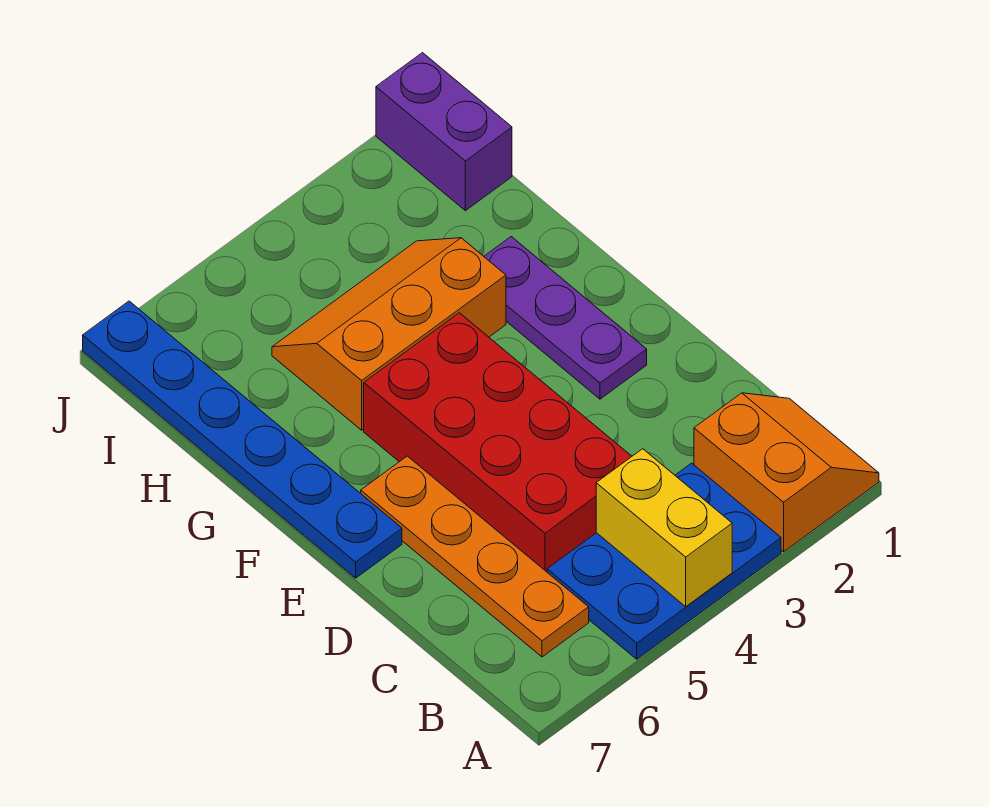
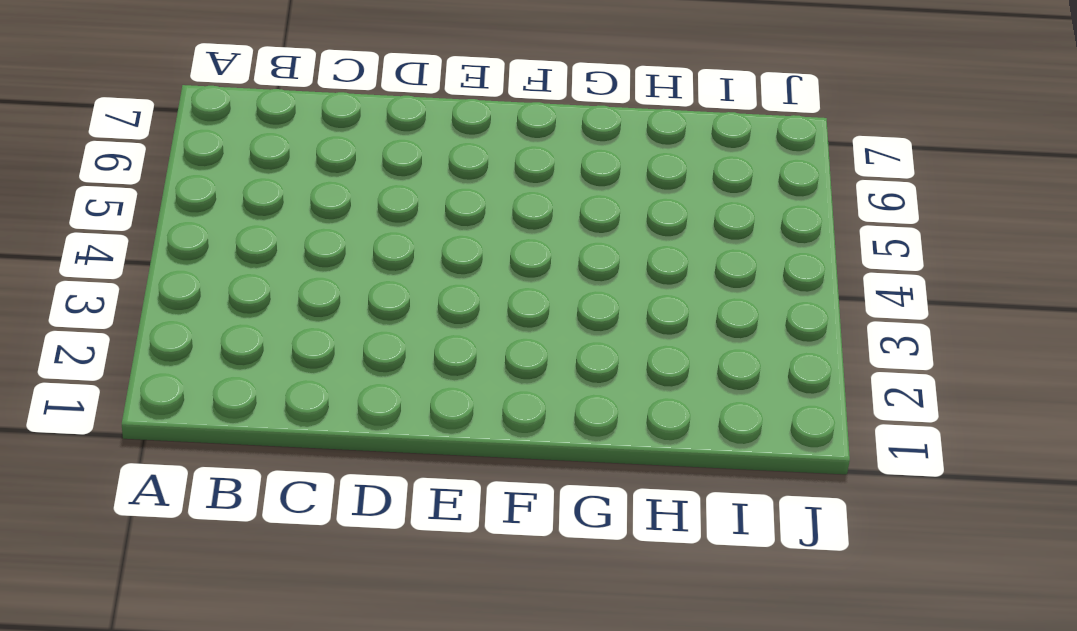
none -> orange slope A1:B2 level 1 top 2
none -> blue plate A3:B5 level 1

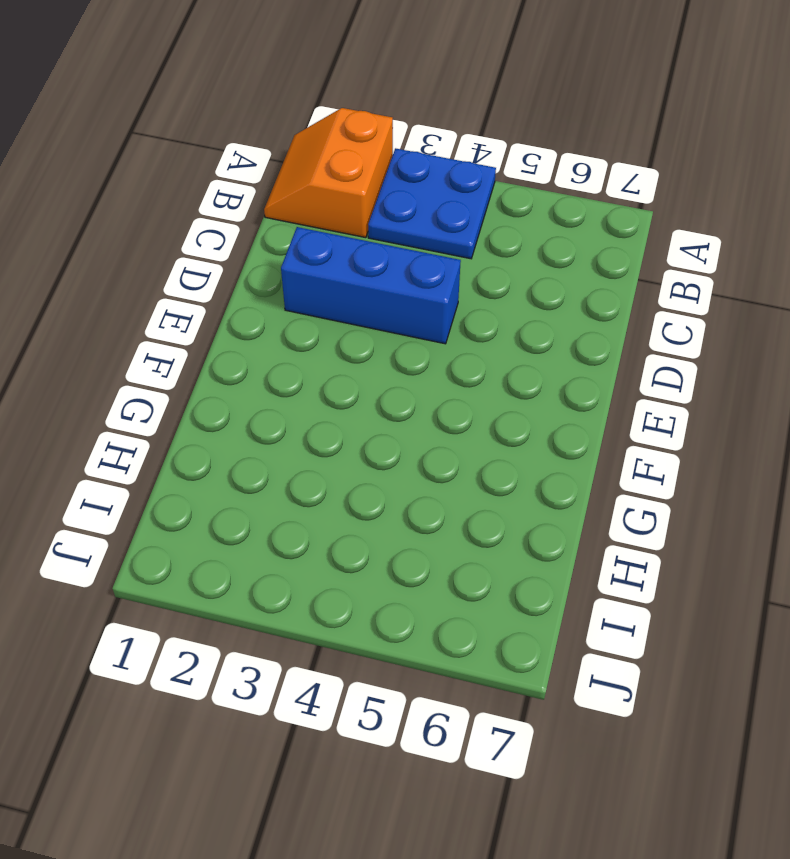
blue plate A3:B4 level 1 -> blue plate A3:B5 level 1
blue brick D2:D4 level 1 -> red brick C4:F5 level 1
none -> orange plate B6:E6 level 1
none -> purple plate E2:G2 level 1

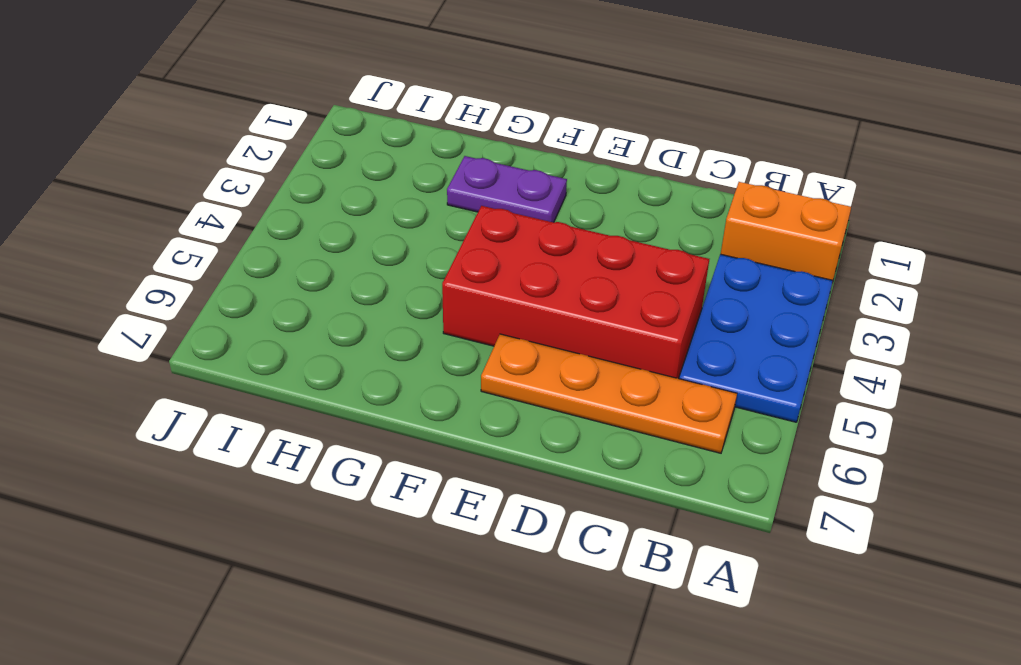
purple plate F2:G2 level 1 -> purple plate E2:G2 level 1
none -> blue plate E7:J7 level 1
none -> orange slope G3:H5 level 1 top G

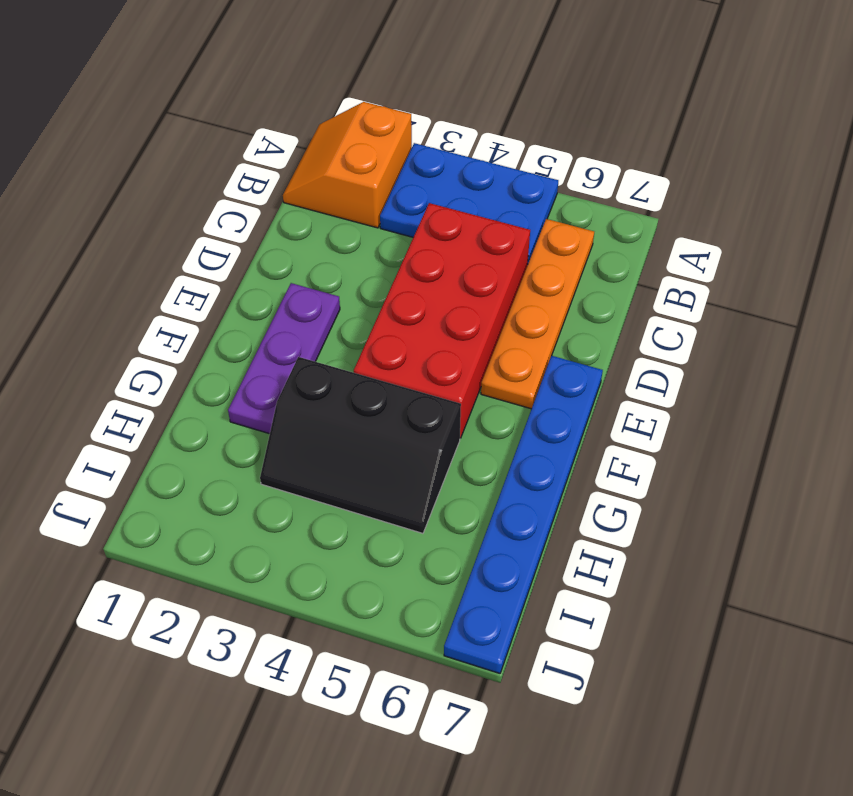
black slope G3:H5 level 1 top G -> orange slope G3:H5 level 1 top G
none -> purple brick I1:J1 level 1
none -> yellow brick A4:B4 level 2

